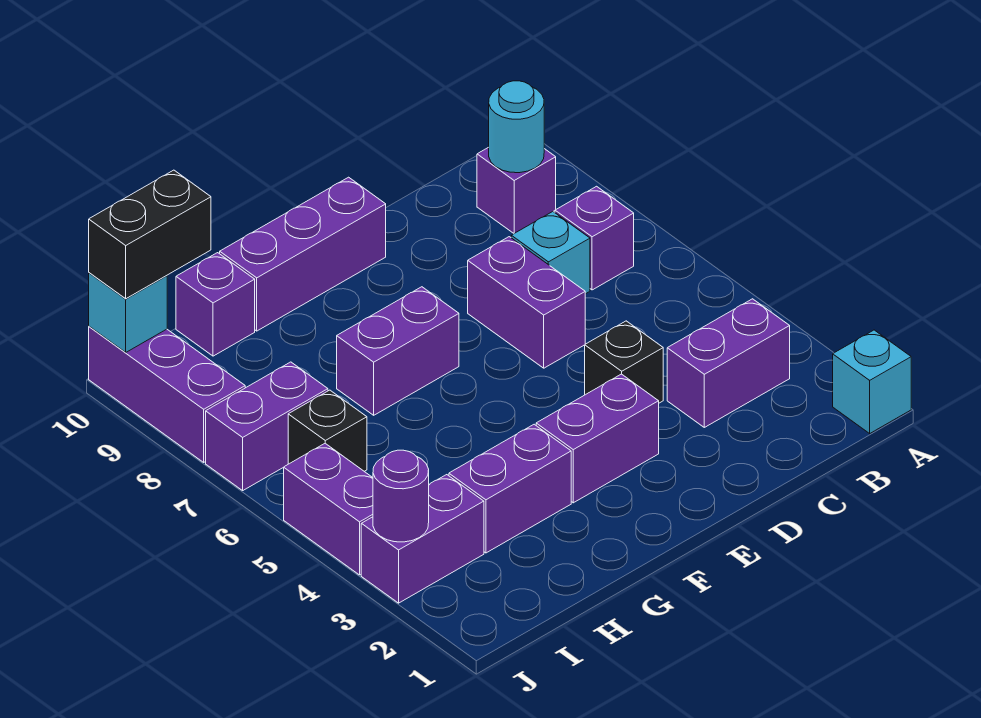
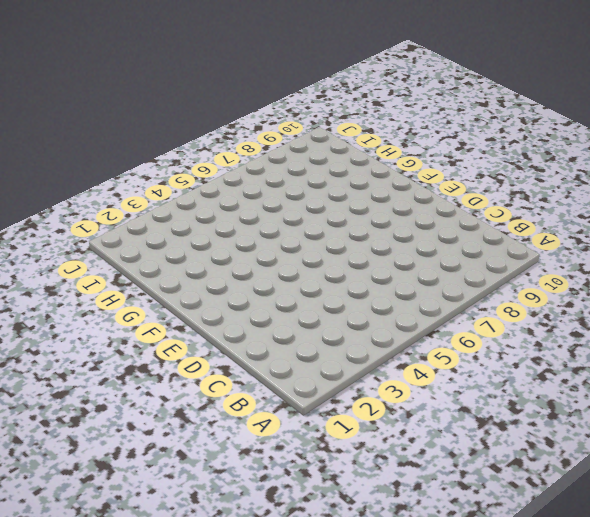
none -> cyan brick A1 level 1
none -> purple brick B3:C3 level 1
none -> purple brick B7 level 1

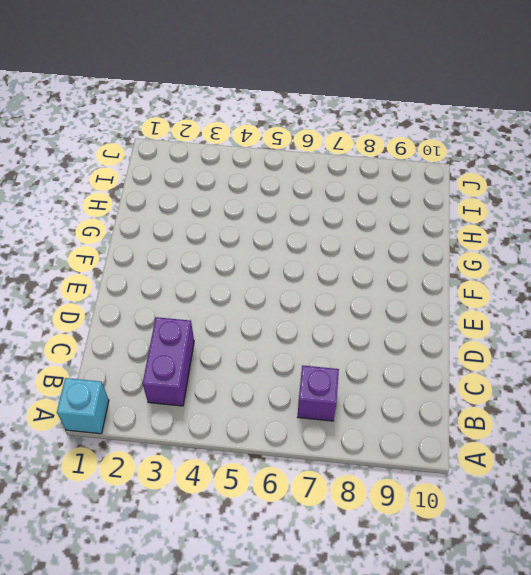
none -> purple brick B9 level 1
none -> cyan brick C7 level 1
none -> black brick D4 level 1

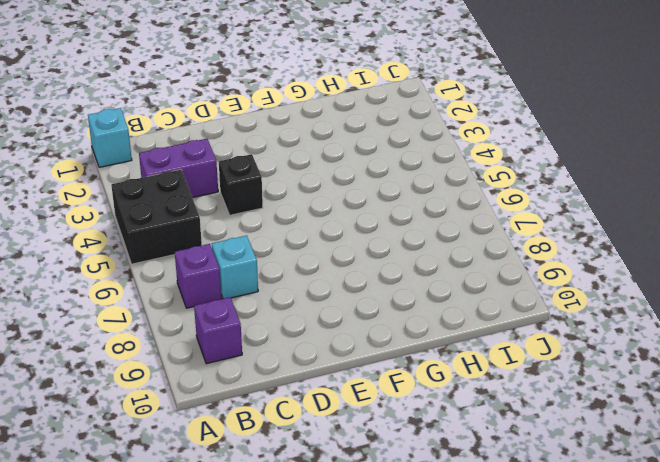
black brick A4:B5 level 1 -> none
none -> purple brick D6:D7 level 1
none -> purple brick E3:F3 level 1
none -> purple brick E10:G10 level 1

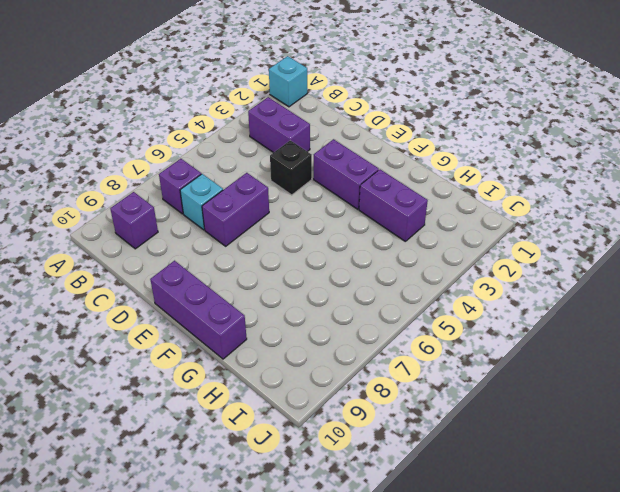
none -> purple brick F7:G7 level 1
none -> purple brick H10 level 1
none -> purple brick I3:J3 level 1

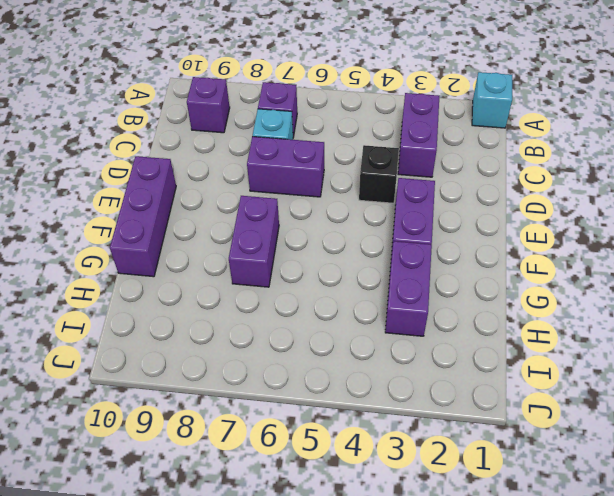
none -> purple brick H10 level 1
none -> purple brick I3:J3 level 1
none -> black brick I6 level 1

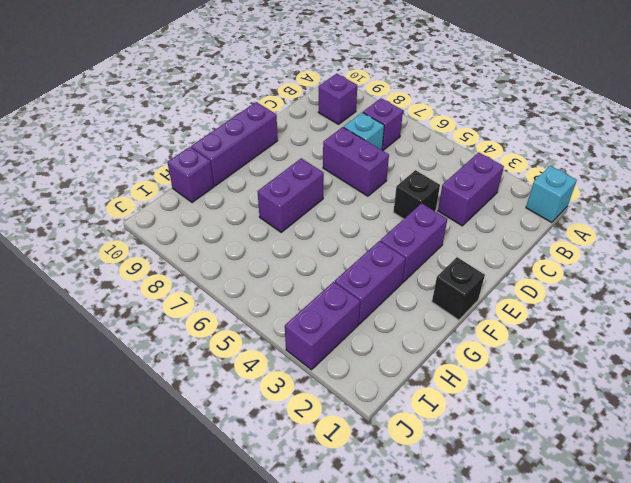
black brick F1 level 1 -> black brick I6 level 1
none -> purple brick I7:J7 level 1
none -> purple brick J4:J5 level 1
none -> purple brick J8:J10 level 1

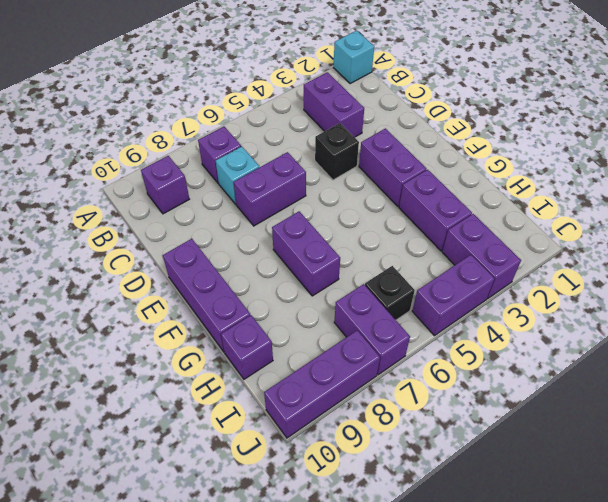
none -> cyan round brick B9 level 2
none -> purple round brick J3 level 2
none -> cyan brick J10 level 2

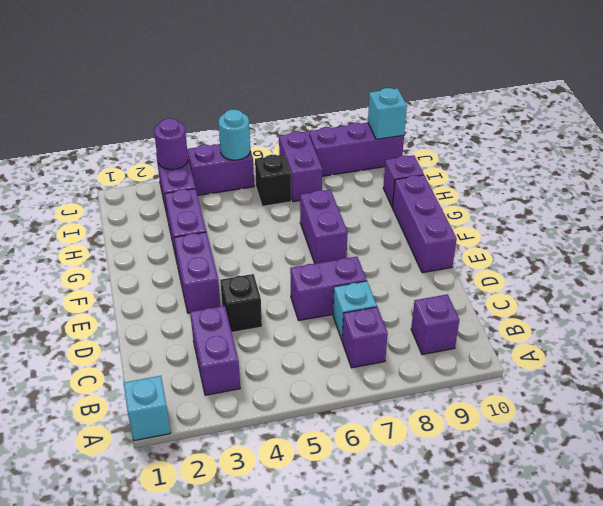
cyan round brick J5 level 2 -> cyan round brick B9 level 2
none -> black brick I10:J10 level 3

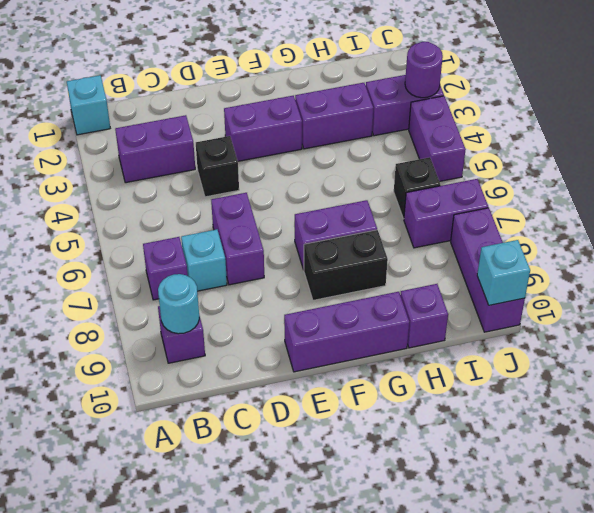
black brick F8:G8 level 1 -> black brick I10:J10 level 3

